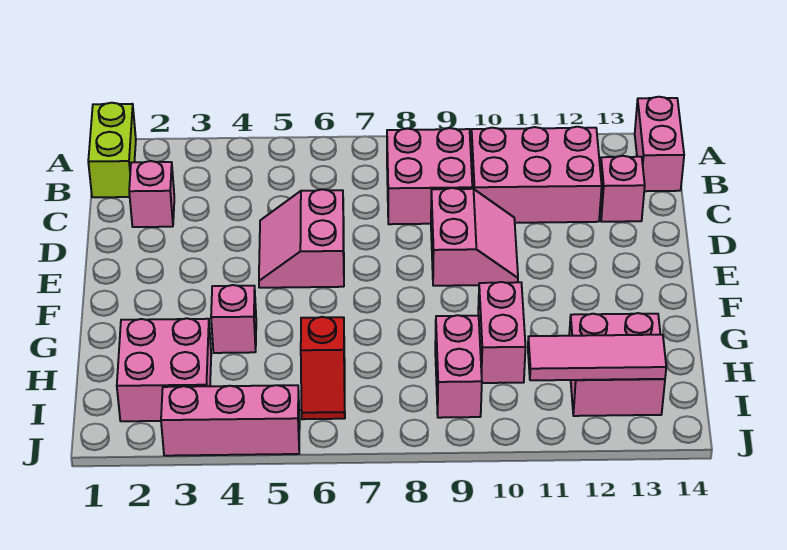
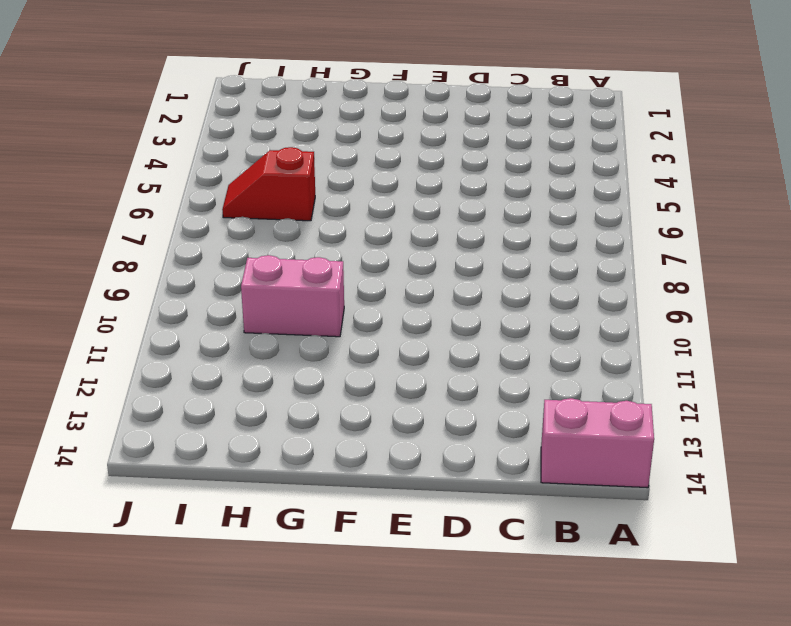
none -> lime brick A1:B1 level 1
none -> pink brick B8:C9 level 1
none -> pink brick B10:C12 level 1

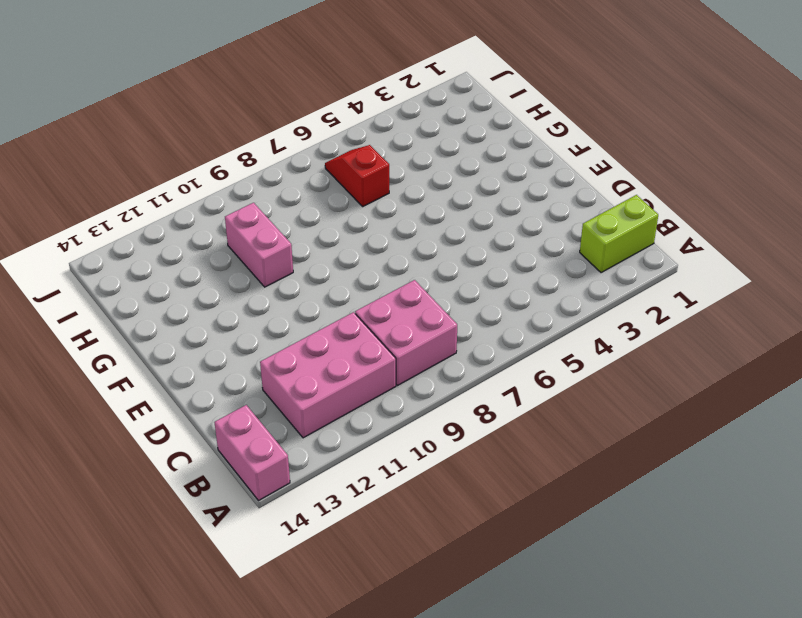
lime brick B1:B2 level 1 -> lime brick A1:B1 level 1
none -> pink brick C2 level 1
none -> pink brick C13 level 1
none -> pink slope D5:E6 level 1 top 6

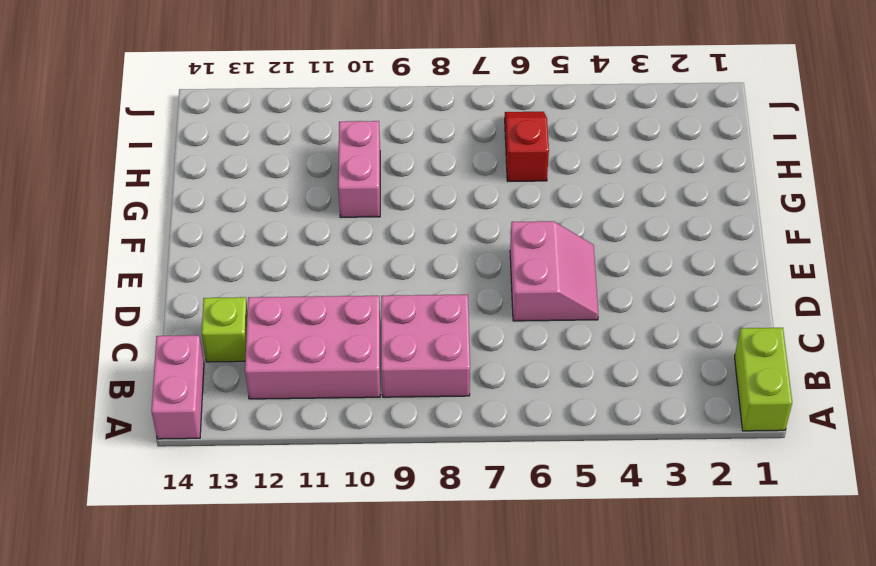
lime brick C13 level 1 -> pink brick C13 level 1
none -> pink brick C2 level 1
none -> pink slope D9:E10 level 1 top 9
none -> pink brick G4 level 1

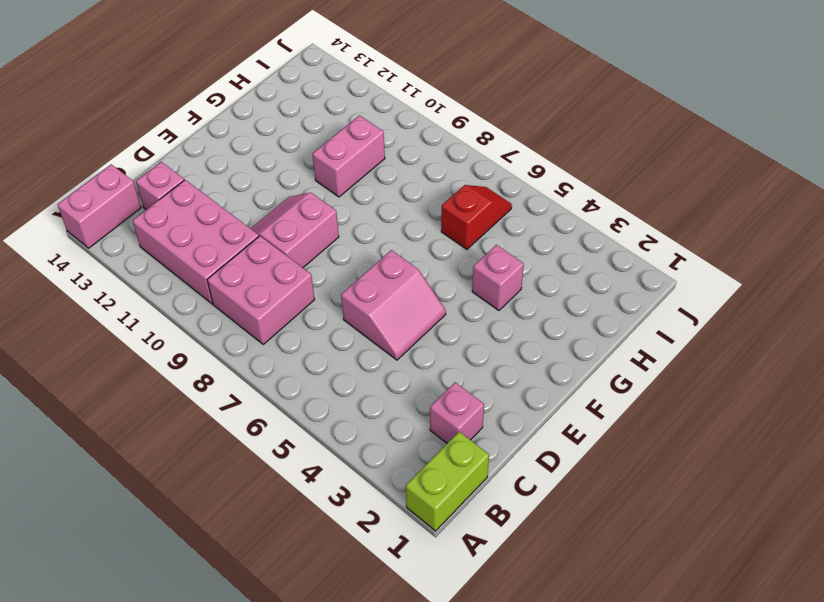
none -> pink brick H2:I3 level 1
none -> pink brick H9:I9 level 1
none -> pink brick H12:I13 level 1

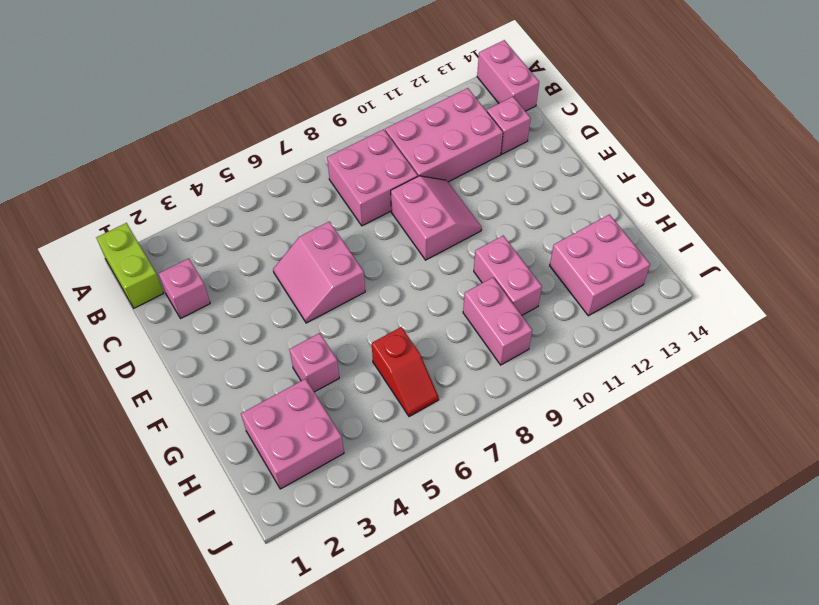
none -> pink brick J3:J5 level 1
none -> pink tile I11:I13 level 2

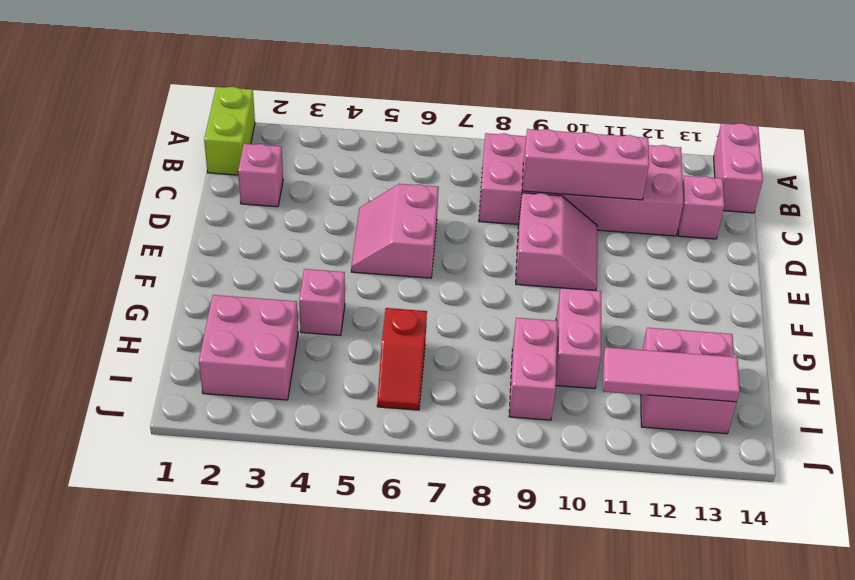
pink brick C9:C11 level 2 -> pink brick J3:J5 level 1

